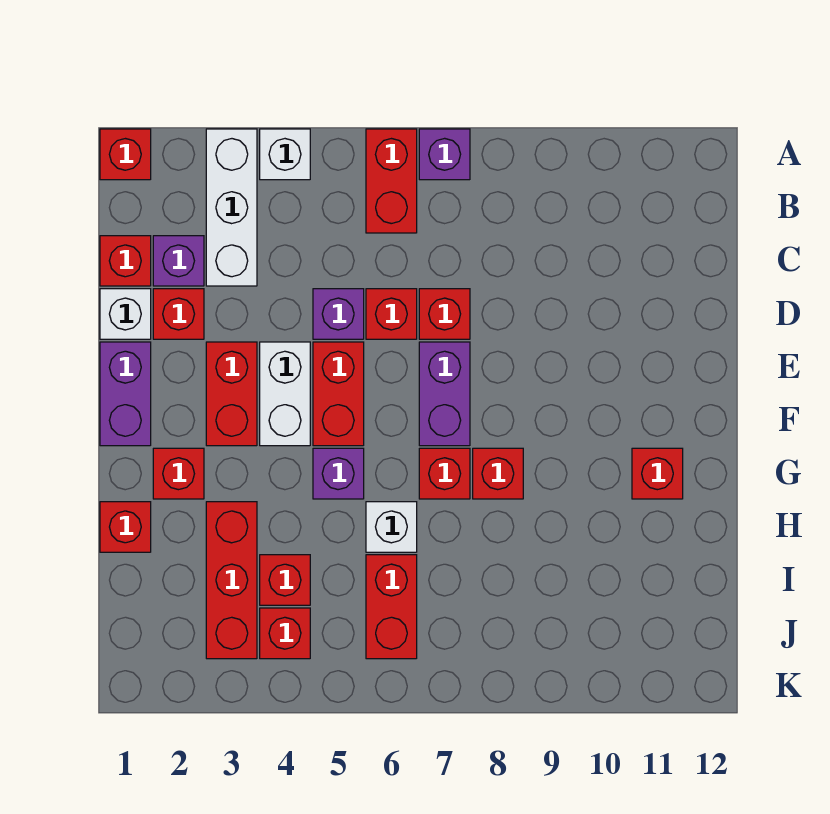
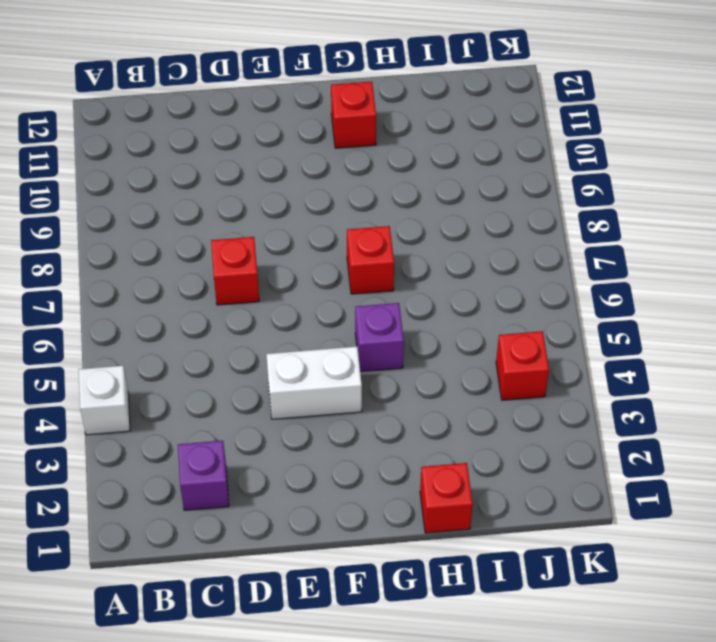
none -> red brick A1 level 1
none -> white brick A3:C3 level 1
none -> red brick A6:B6 level 1

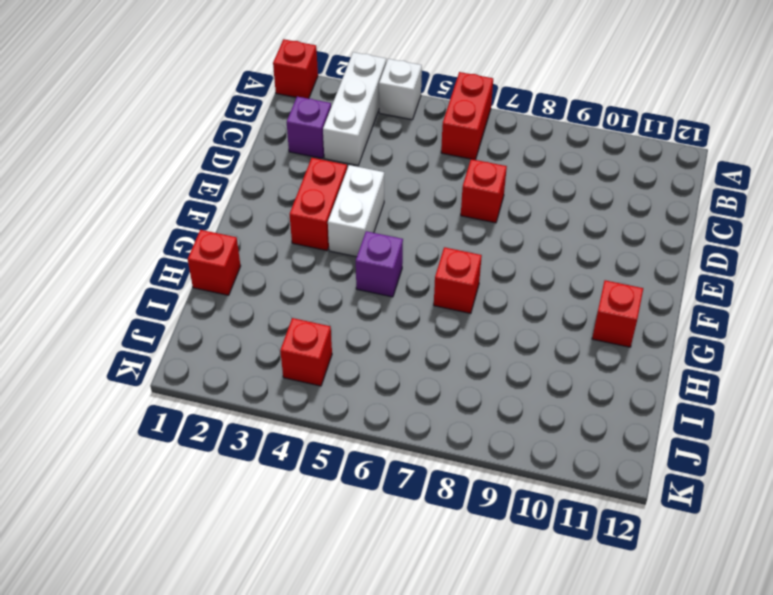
none -> purple brick A7 level 1
none -> red brick C1 level 1
none -> white brick D1 level 1

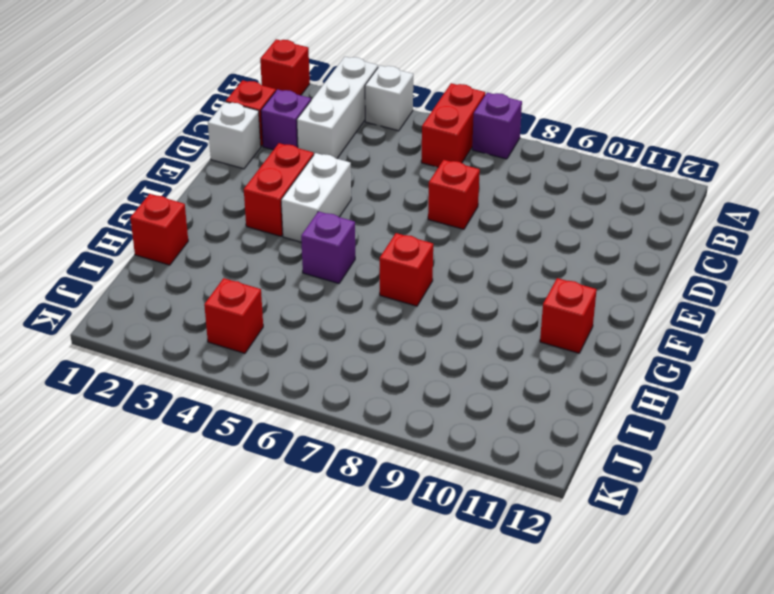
none -> red brick D2 level 1
none -> purple brick D5 level 1
none -> red brick D6 level 1

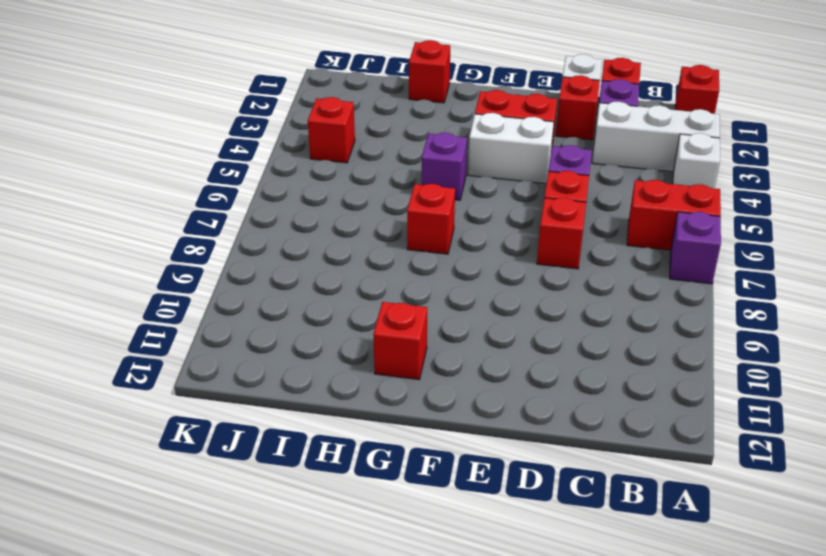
none -> purple brick E1:F1 level 1
none -> red brick E5:F5 level 1
none -> purple brick E7:F7 level 1

